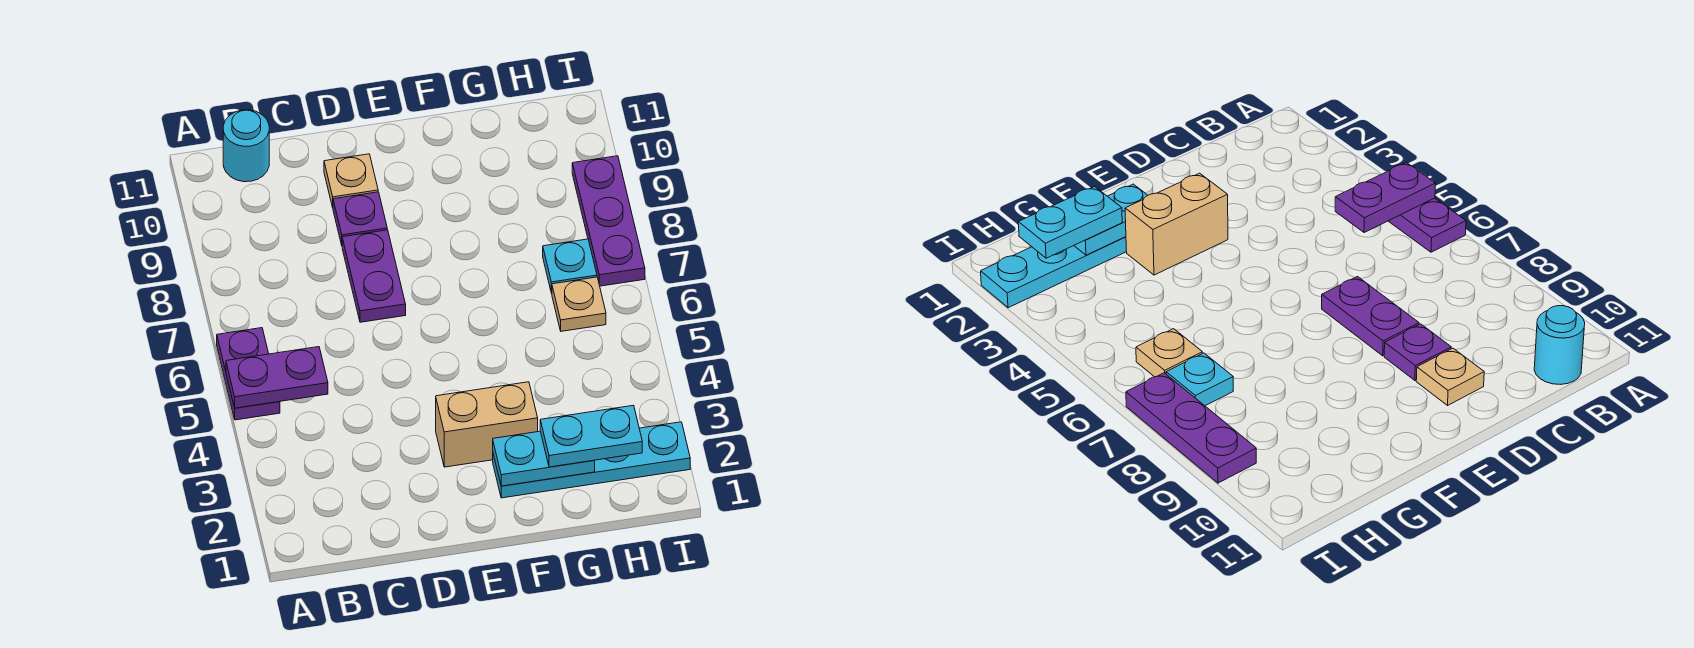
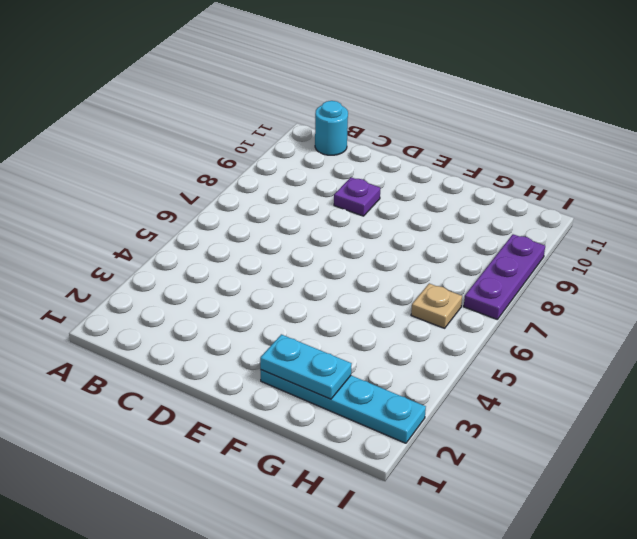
none -> purple plate A5:A6 level 1
none -> purple plate D7:D8 level 1
none -> tan plate D10 level 1

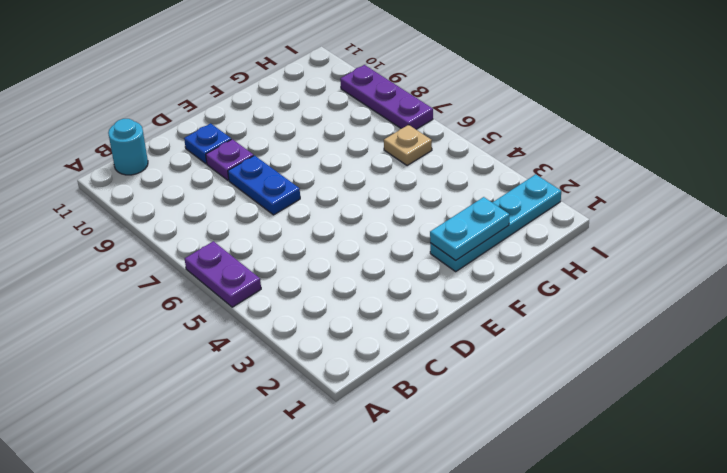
blue plate D7:D8 level 1 -> purple plate D7:D8 level 1
blue plate D10 level 1 -> tan plate D10 level 1
none -> tan brick E3:F3 level 1
none -> cyan plate H7 level 1
none -> purple plate A5:B5 level 2

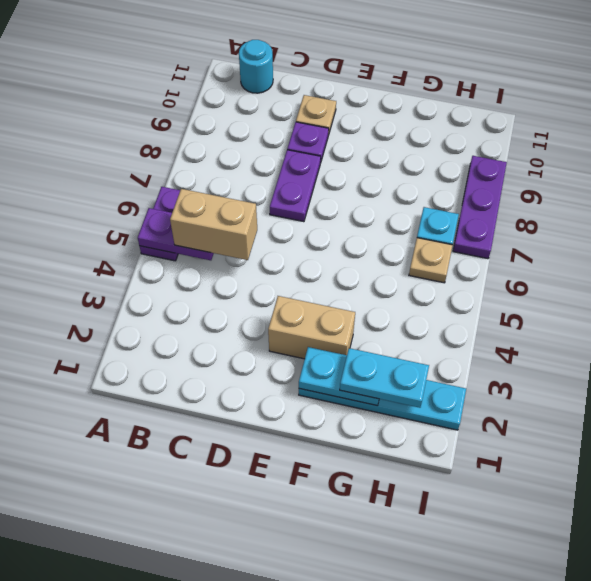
tan brick B5:C5 level 3 -> none

